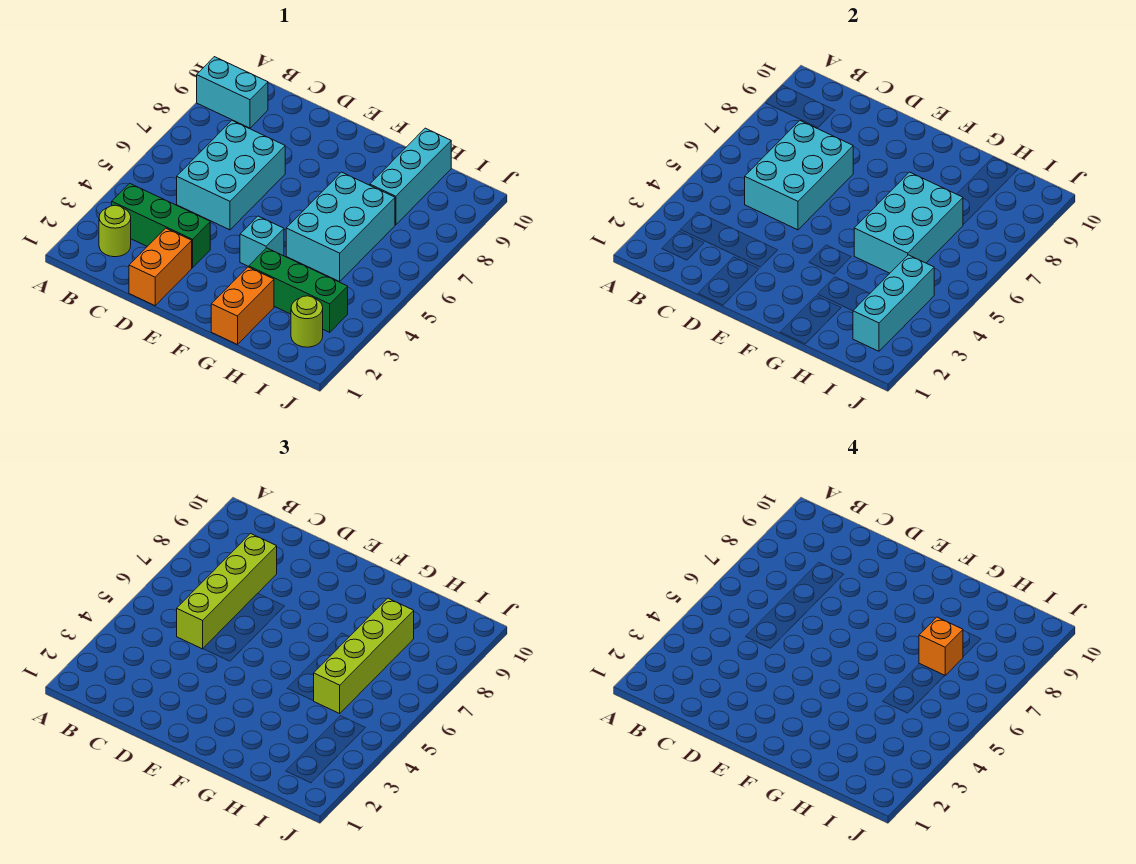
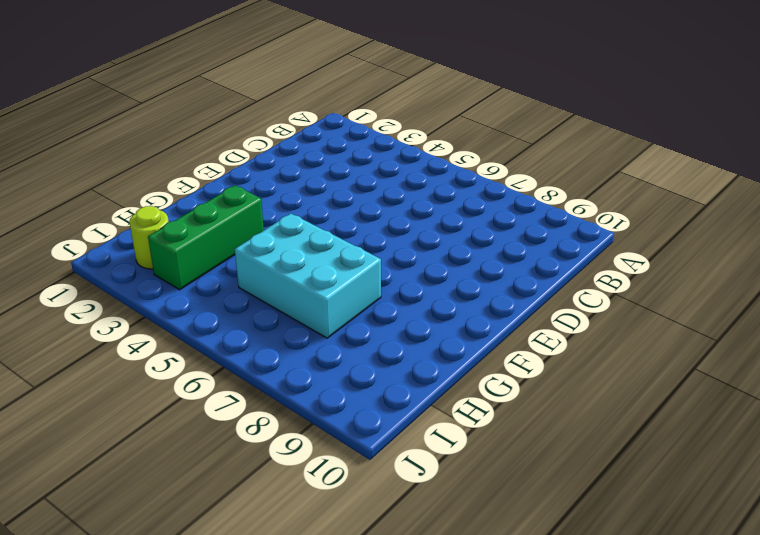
none -> cyan brick A9:B9 level 1
none -> lime round brick B2 level 1
none -> green brick B3:D3 level 1

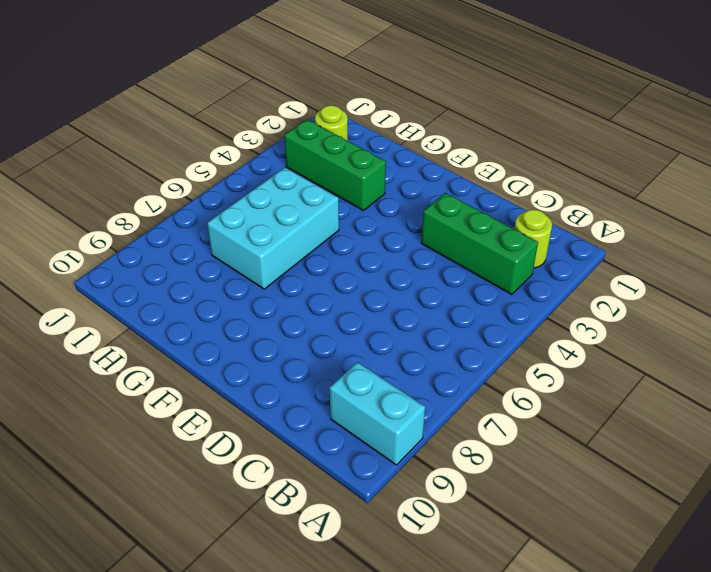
none -> cyan brick C5:D7 level 1
none -> orange brick D1:D2 level 1
none -> cyan brick F4 level 1

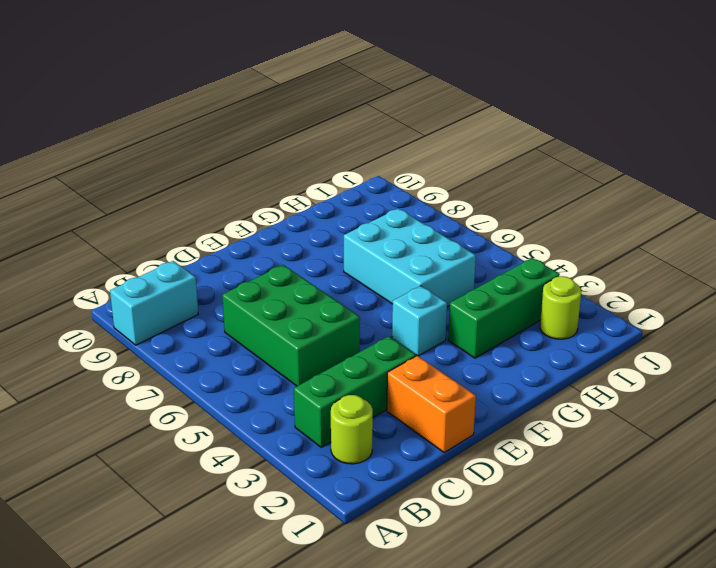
green brick C5:D7 level 1 -> cyan brick C5:D7 level 1
none -> orange brick G1:G2 level 1
none -> cyan brick H8:H10 level 1
none -> cyan brick C5:D7 level 2

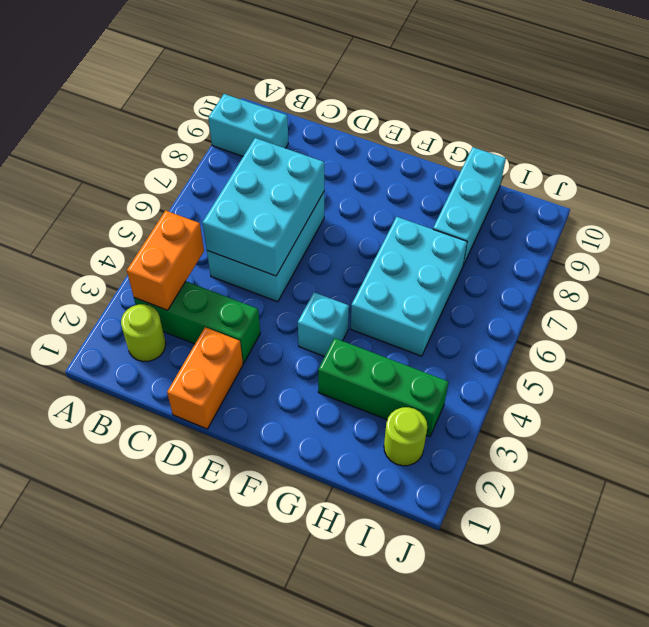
orange brick B3:B4 level 2 -> orange brick G1:G2 level 1
none -> cyan brick G5:H7 level 2
none -> cyan brick I2:I4 level 2
none -> lime brick C5:C8 level 3

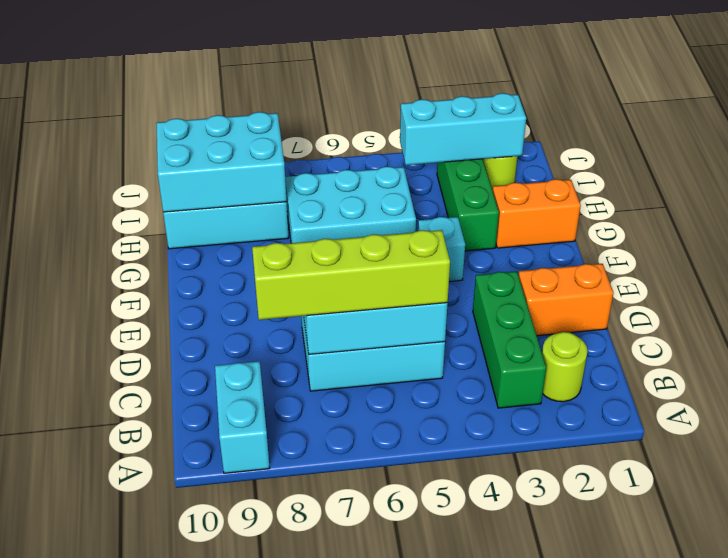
cyan brick H8:I10 level 2 -> cyan brick G5:H7 level 2
none -> lime brick H5:H8 level 3
none -> orange brick H7 level 4

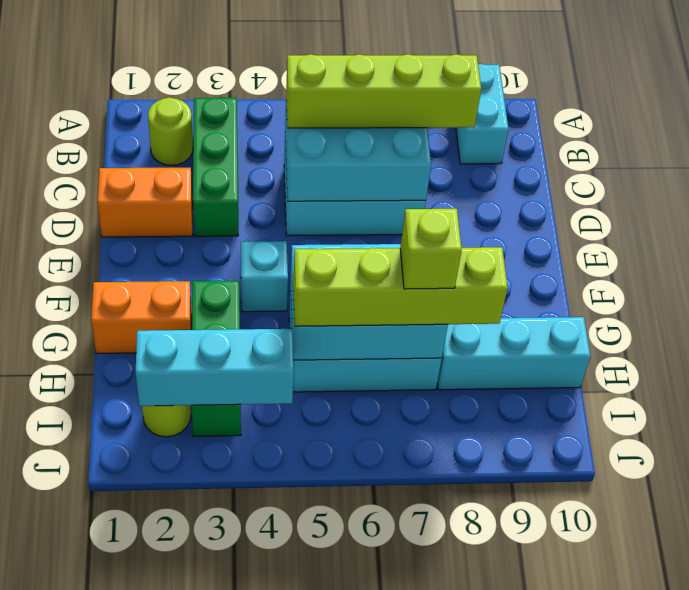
lime brick H7 level 4 -> orange brick H7 level 4

